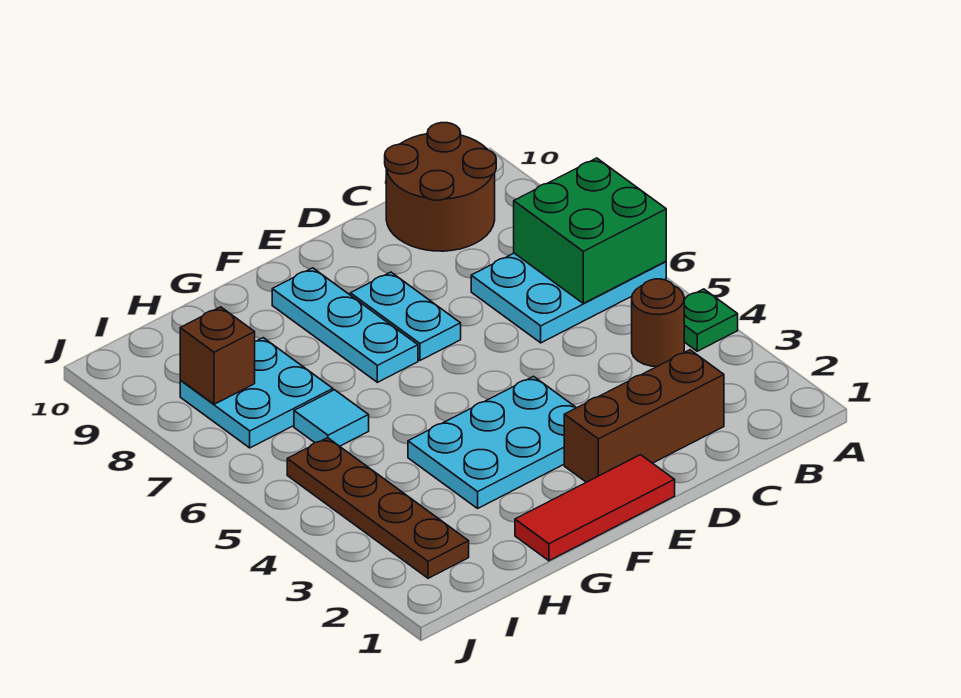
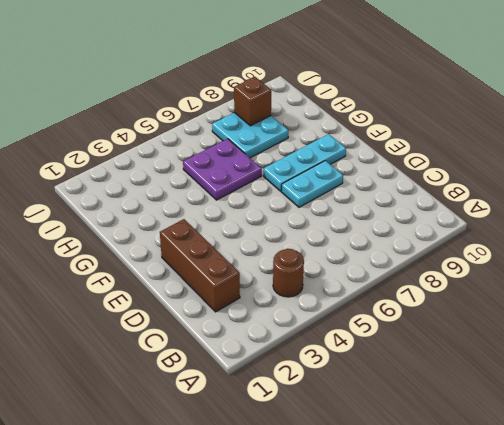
purple plate G5:H6 level 1 -> cyan tile H6 level 1
none -> green plate A4 level 1
none -> cyan plate A6:C7 level 1
none -> brown round brick B9:C10 level 1

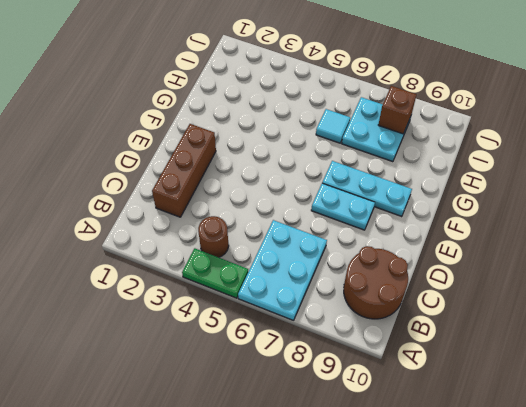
green plate A4:A5 level 1 -> green plate A4 level 1
none -> red tile E1:G1 level 1
none -> cyan plate E3:G4 level 1
none -> brown plate I2:I5 level 1

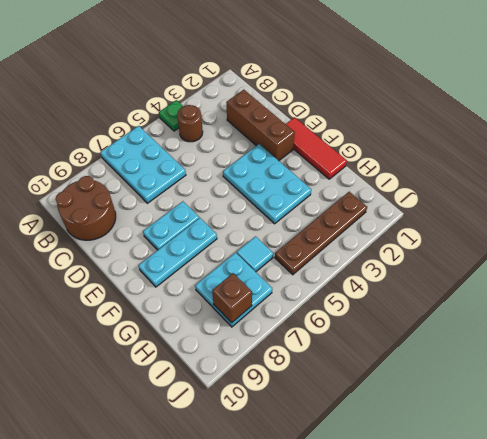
none -> green brick A6:B7 level 2

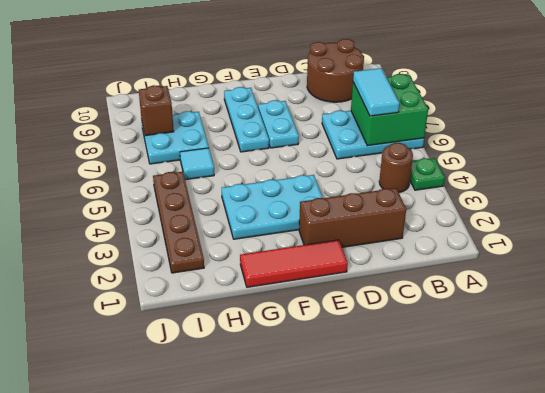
cyan tile B6:B7 level 3 -> none

